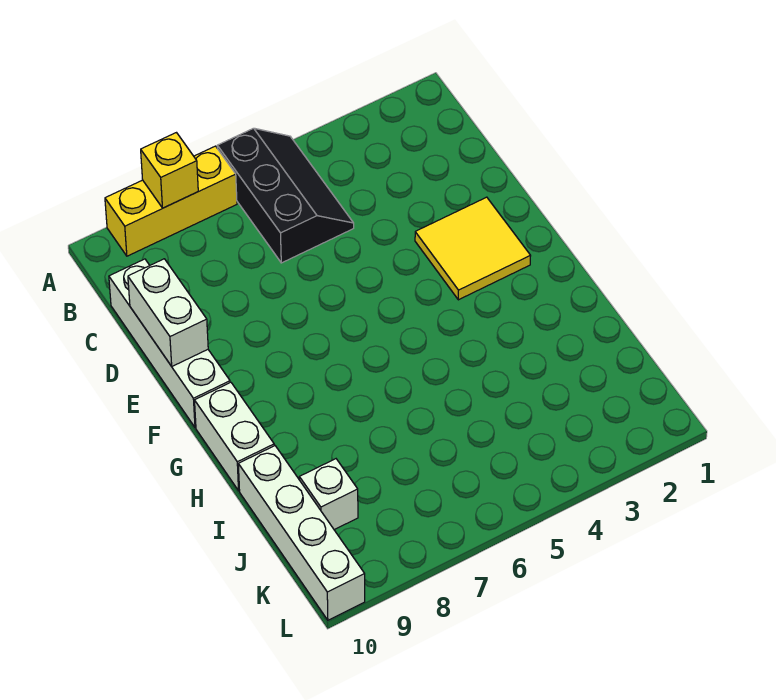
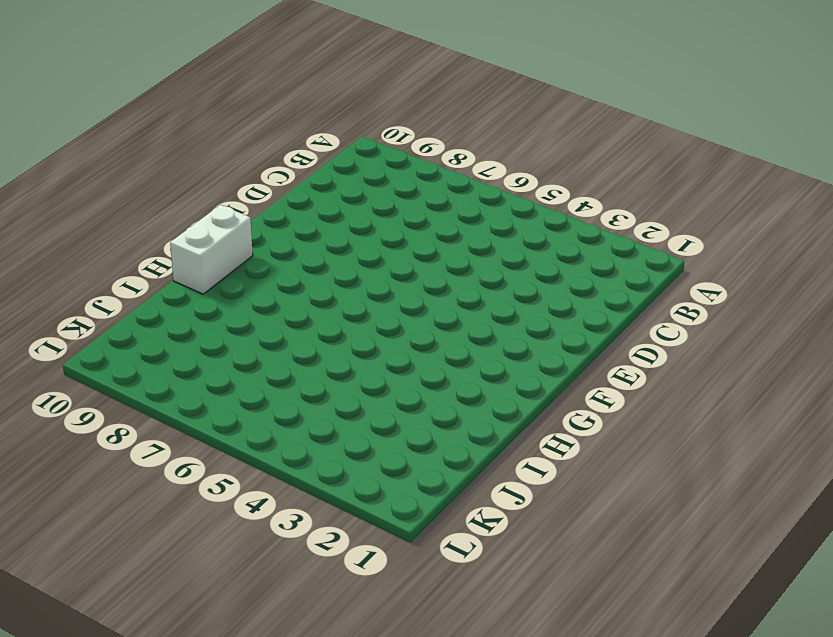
none -> black slope A5:C6 level 1 top 6
none -> yellow brick A7:A9 level 1

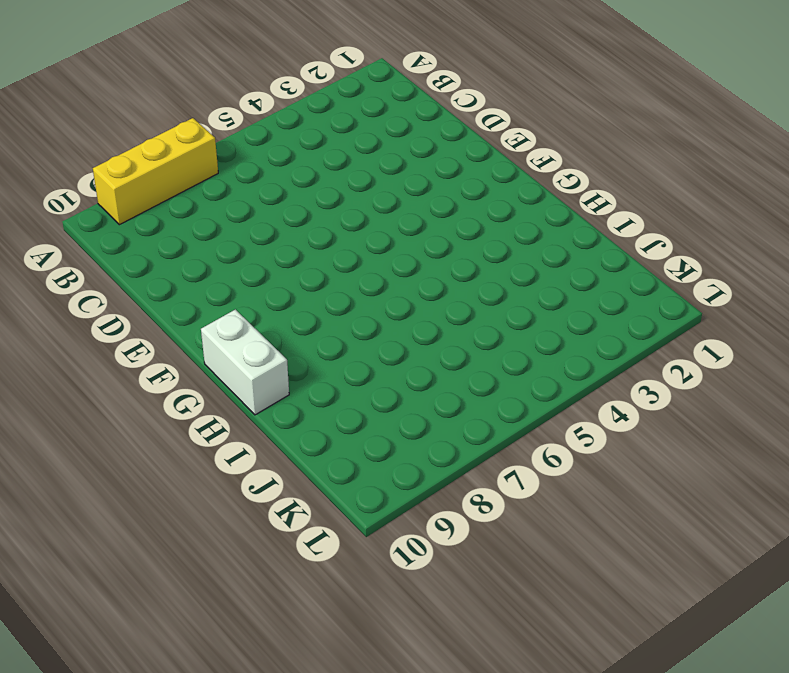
none -> black slope A5:C6 level 1 top 6
none -> white brick C10:F10 level 1

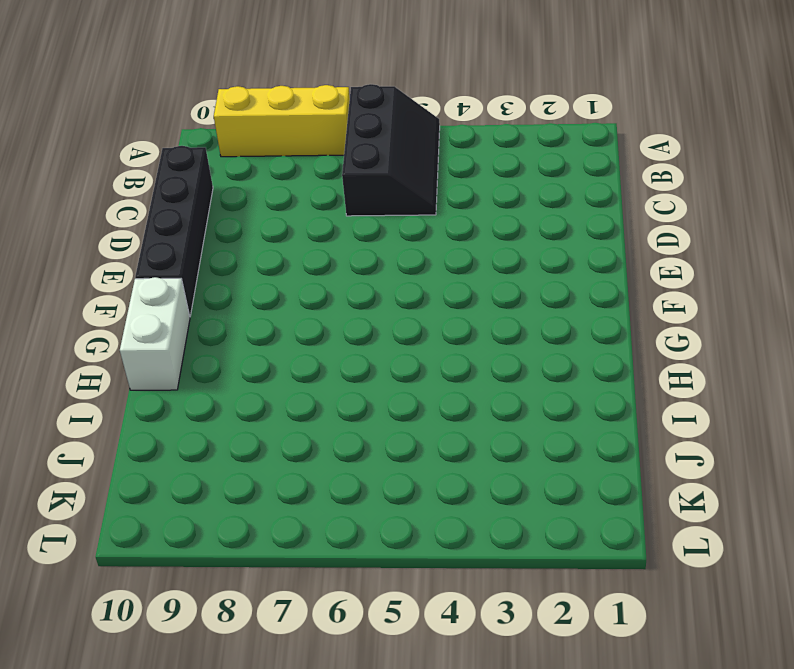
black brick C10:F10 level 1 -> white brick C10:F10 level 1
none -> yellow tile E2:F3 level 1
none -> white brick I10:L10 level 1

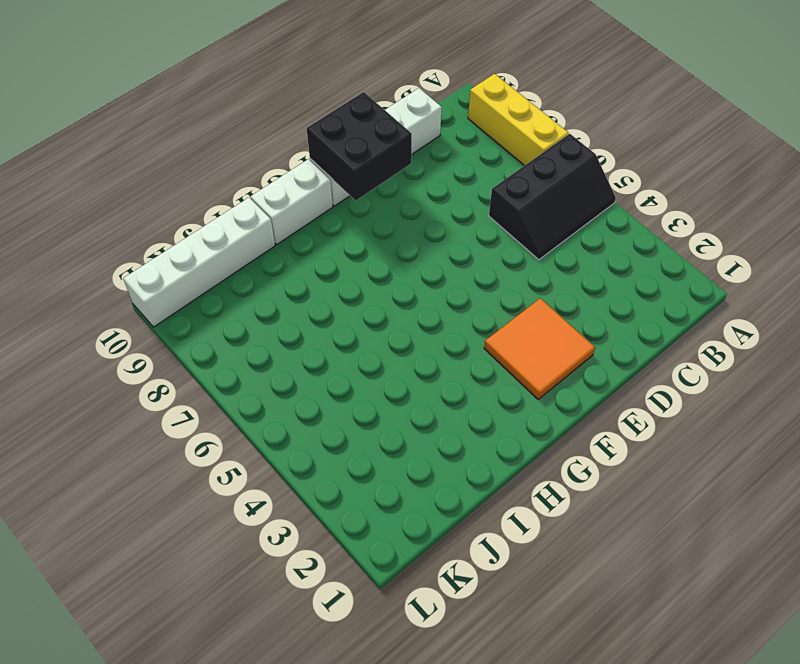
orange tile E2:F3 level 1 -> yellow tile E2:F3 level 1
black brick E9:F10 level 2 -> white brick D10:E10 level 2
none -> white brick J9 level 1
none -> yellow brick A8 level 2

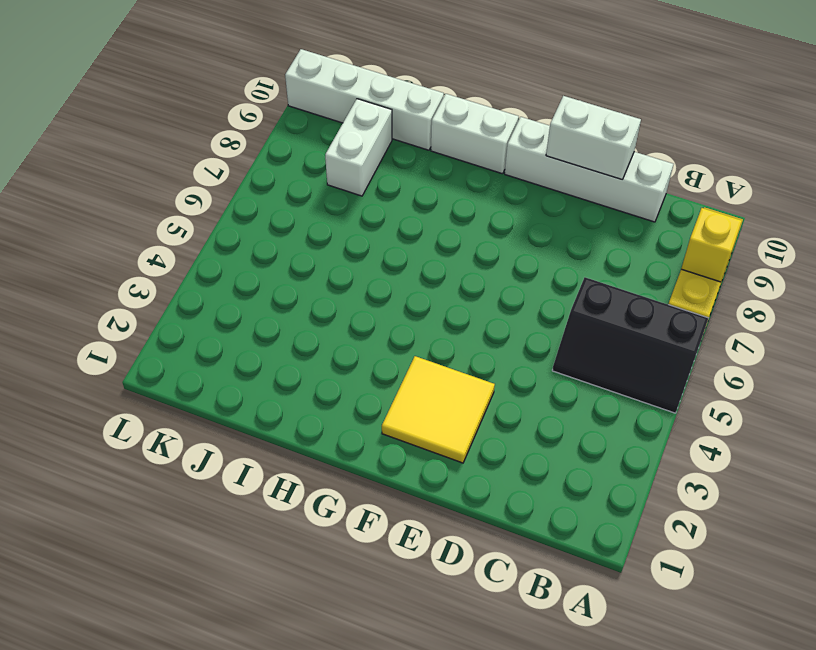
white brick J8:J9 level 1 -> white brick J9 level 1

